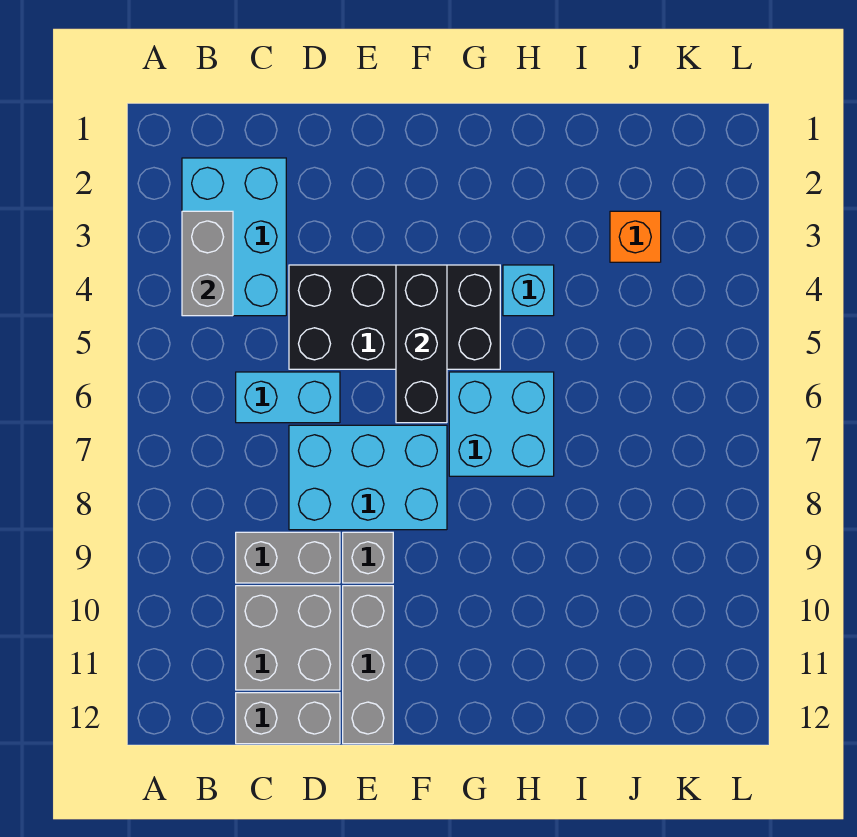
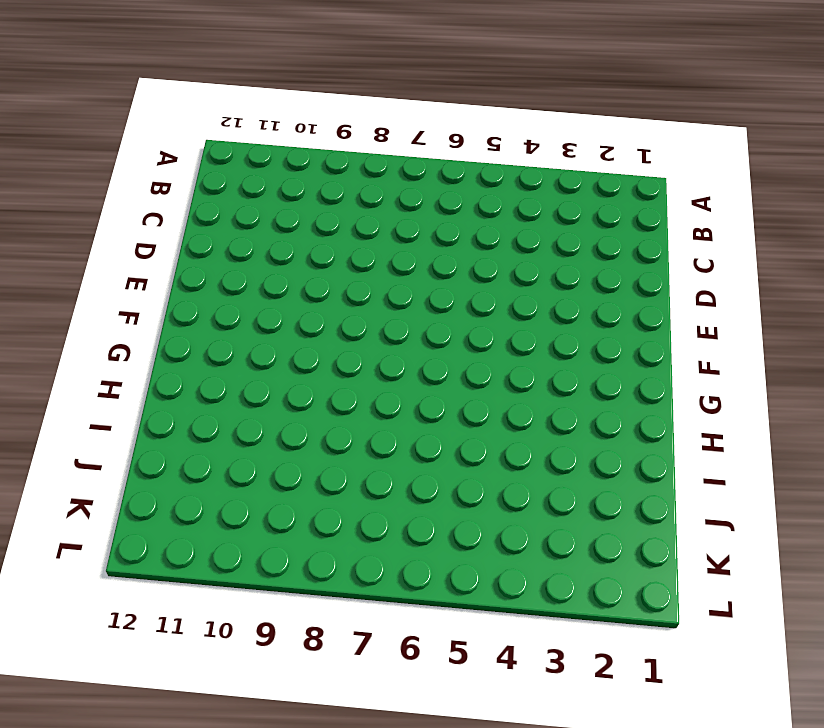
none -> cyan brick B2:C4 level 1
none -> cyan brick C6:D6 level 1
none -> grey brick C9:D9 level 1

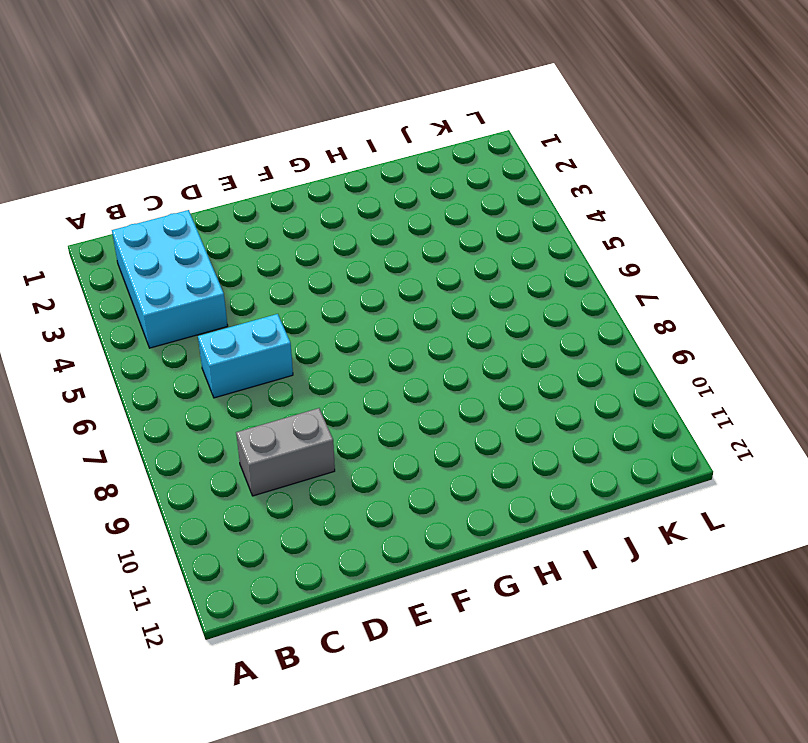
none -> grey brick C10:D11 level 1
none -> grey brick C12:D12 level 1
none -> black brick D4:G5 level 1

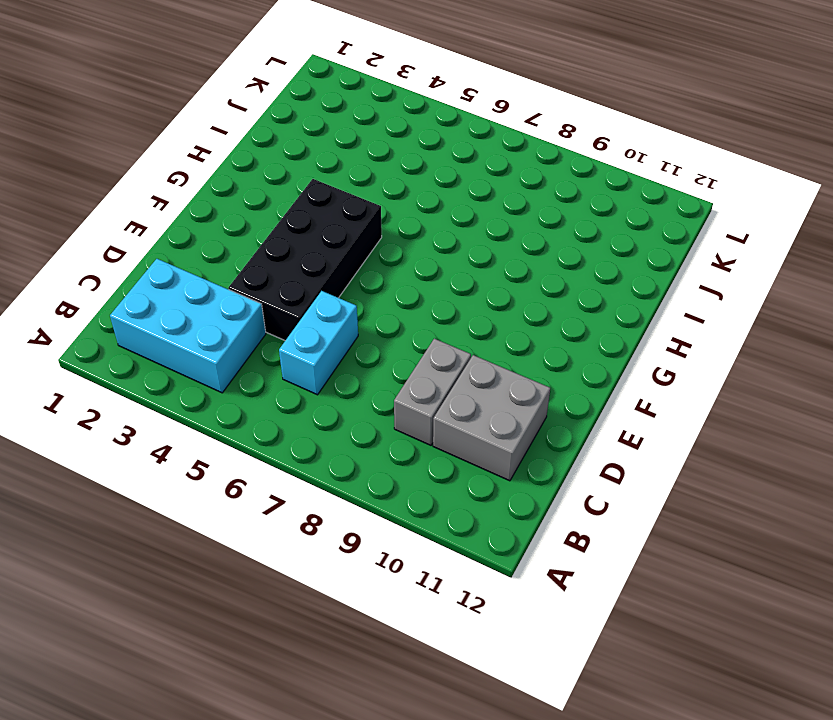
none -> grey brick C12:D12 level 1
none -> cyan brick D7:F8 level 1
none -> grey brick E9 level 1

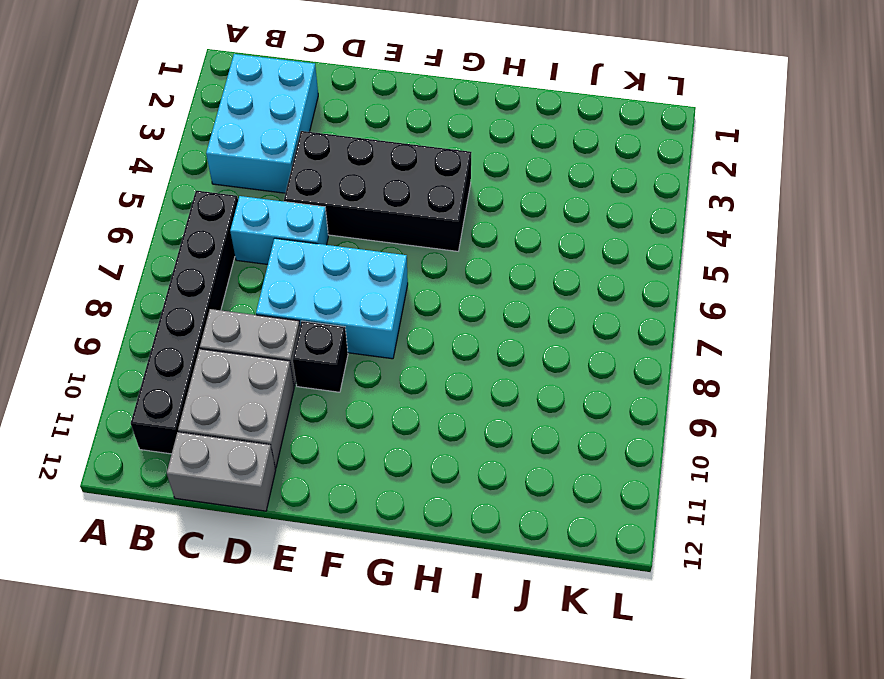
black brick B6:B11 level 1 -> none
black brick E9 level 1 -> grey brick E9 level 1
none -> grey brick E10:E12 level 1
none -> cyan brick G6:H7 level 1
none -> cyan brick H4 level 1

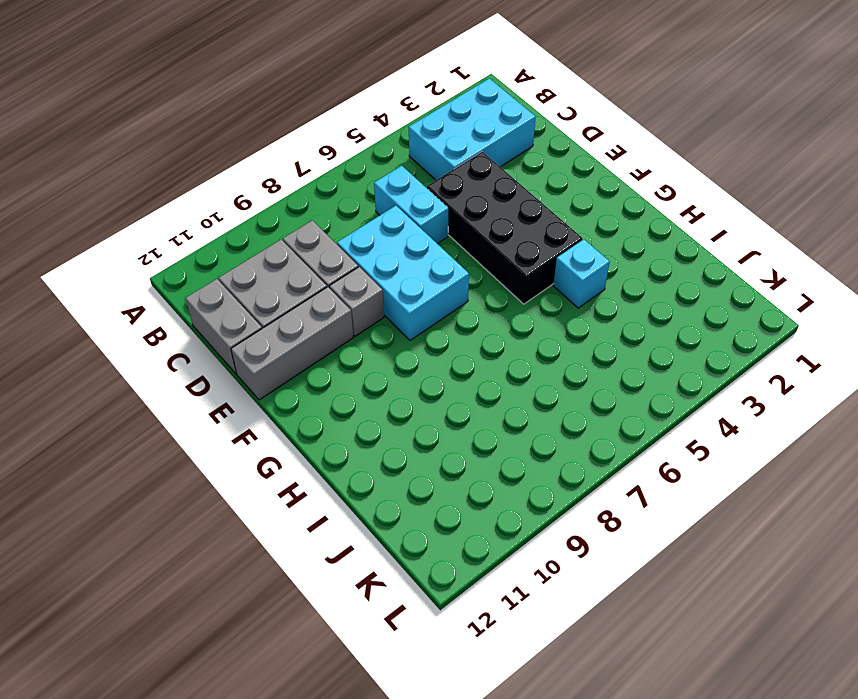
none -> cyan brick G6:H7 level 1
none -> orange brick J3 level 1
none -> grey brick B3:B4 level 2

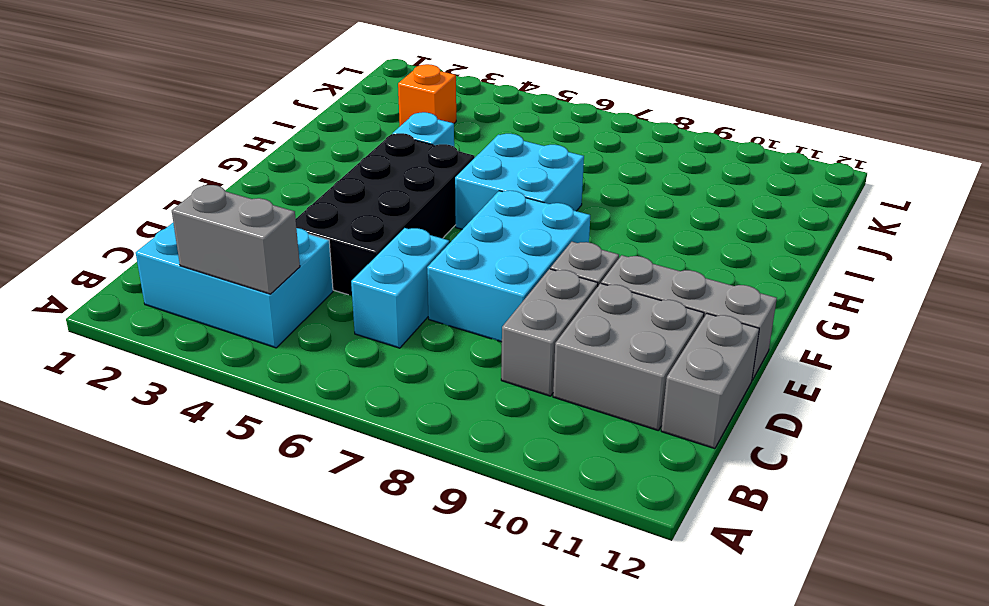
none -> black brick F4:F6 level 2

